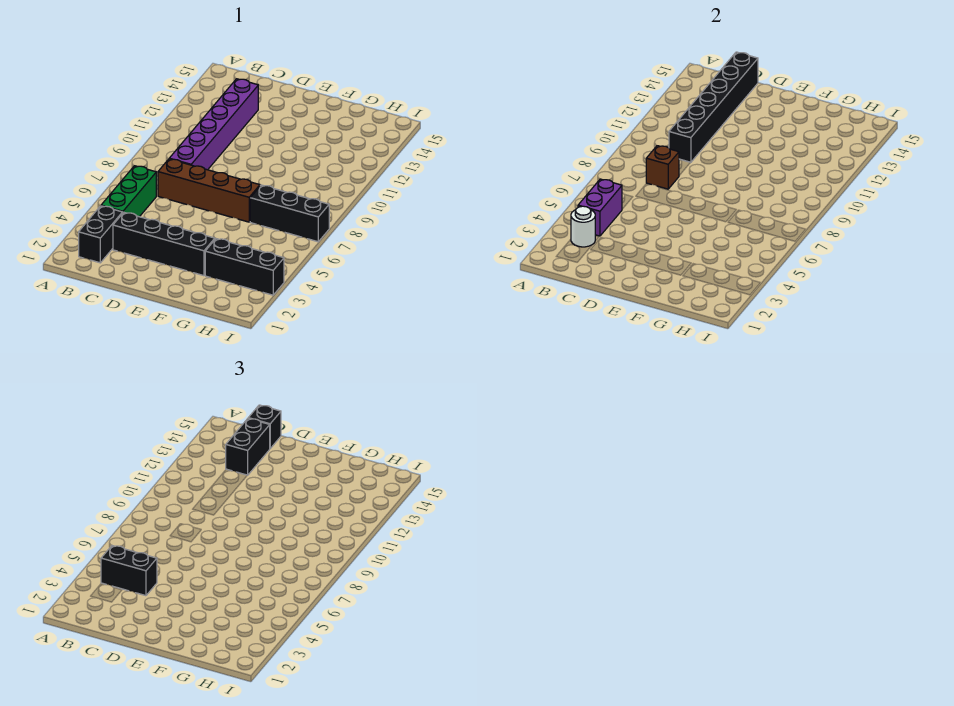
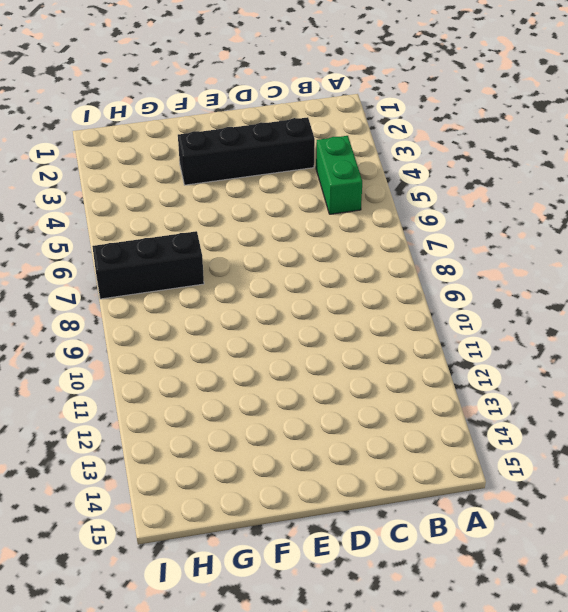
green brick B4:B5 level 1 -> green brick B4:B6 level 1
none -> black brick B2:B3 level 1
none -> brown brick C7:F7 level 1
none -> purple brick C8:C13 level 1

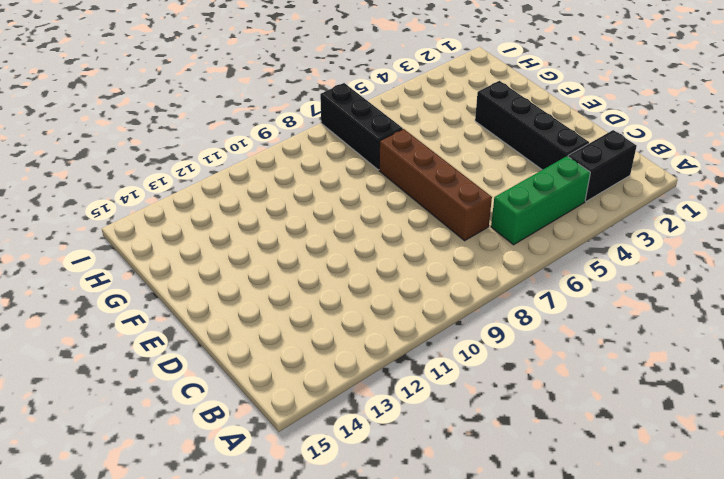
none -> purple brick C8:C13 level 1
none -> black brick G3:I3 level 1
none -> white round brick B3 level 2

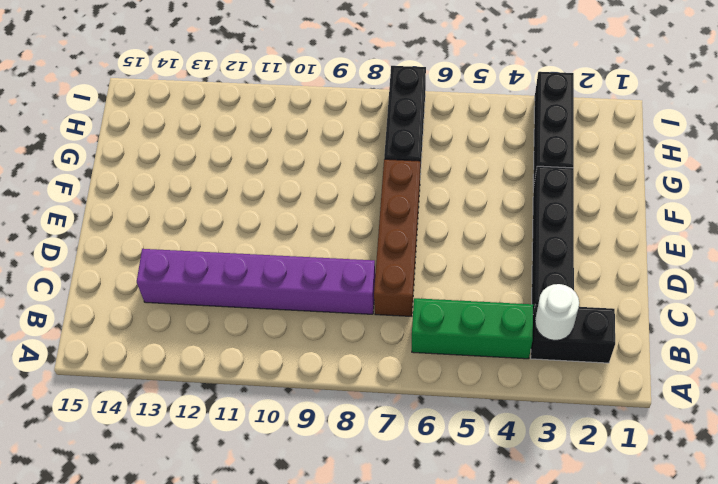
none -> purple brick B4:B5 level 2
none -> brown brick C8 level 2
none -> black brick C10:C15 level 2

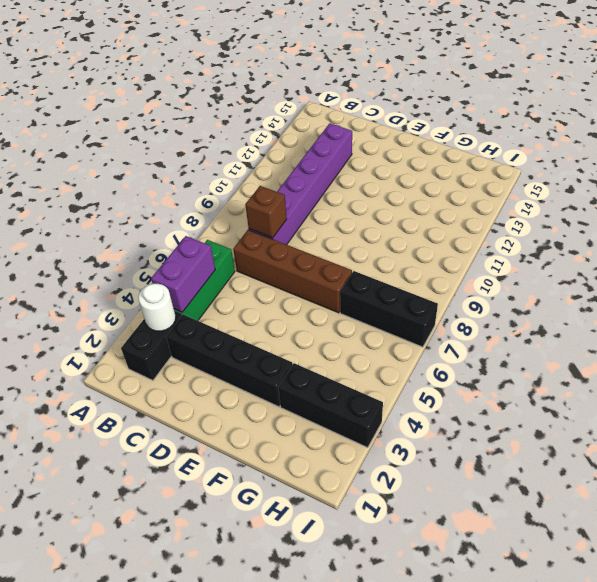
none -> black brick C10:C15 level 2
none -> black brick B4:C4 level 3
none -> black brick C13:C14 level 3

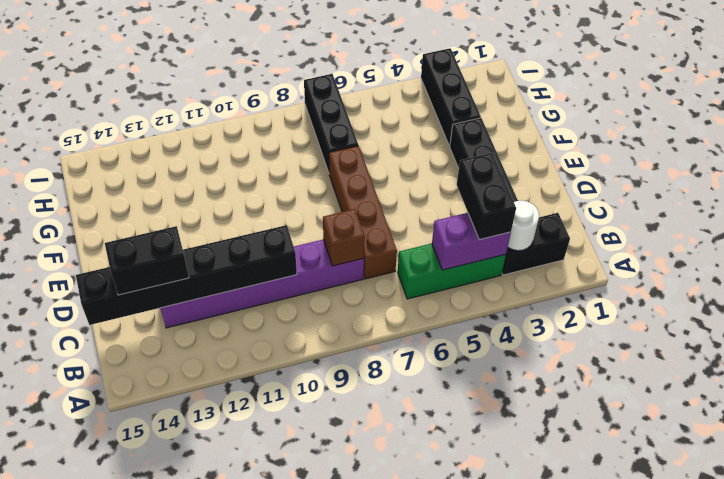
none -> black brick C15 level 3

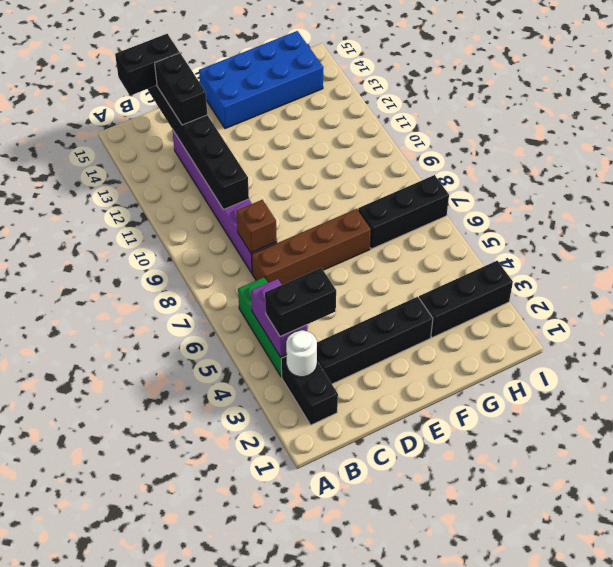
black brick B15:C15 level 3 -> black brick C15 level 3
blue brick E14:H15 level 1 -> none

